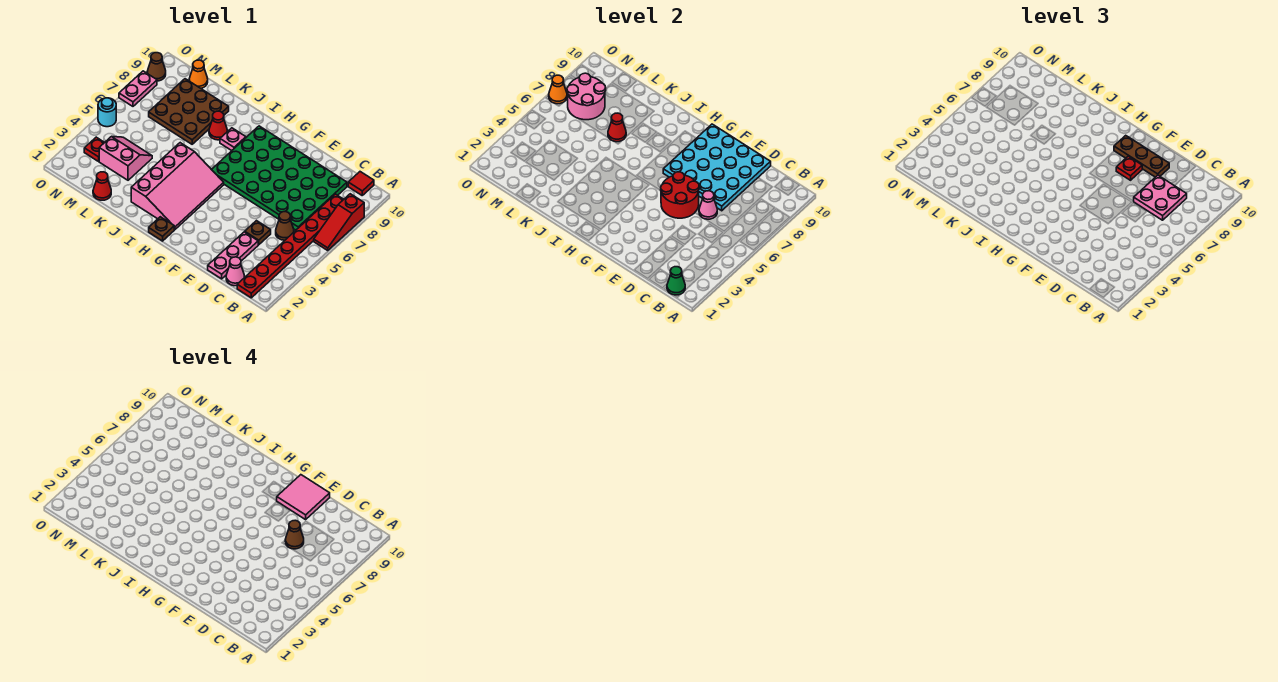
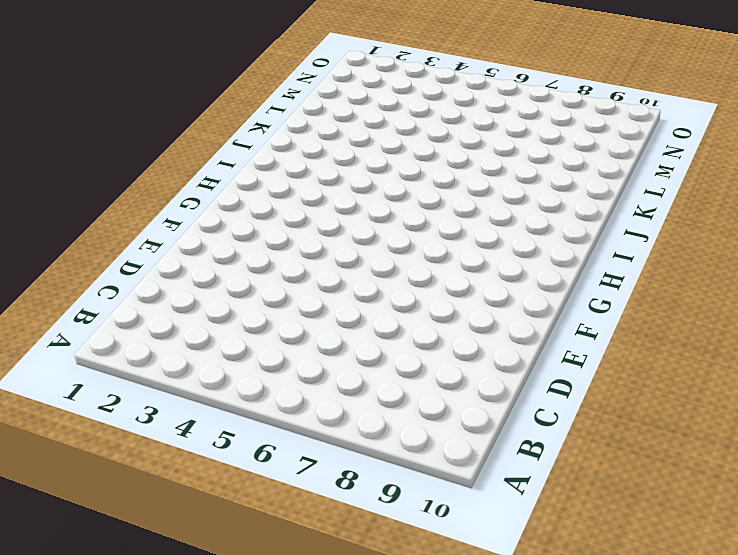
none -> red slope A6:A8 level 1 top 8
none -> red plate B1:B8 level 1
none -> red tile B10 level 1
none -> pink cone C1 level 1

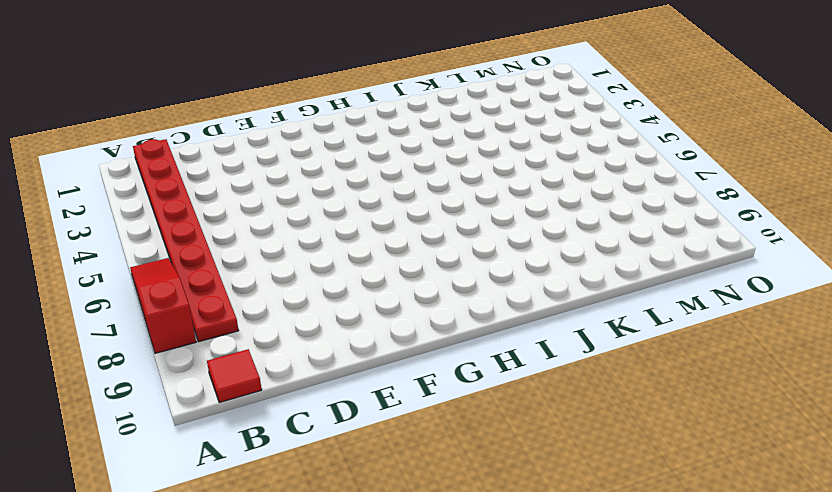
none -> pink cone C1 level 1
none -> brown cone C5 level 1
none -> green plate C6:H9 level 1
none -> pink plate D1:D3 level 1

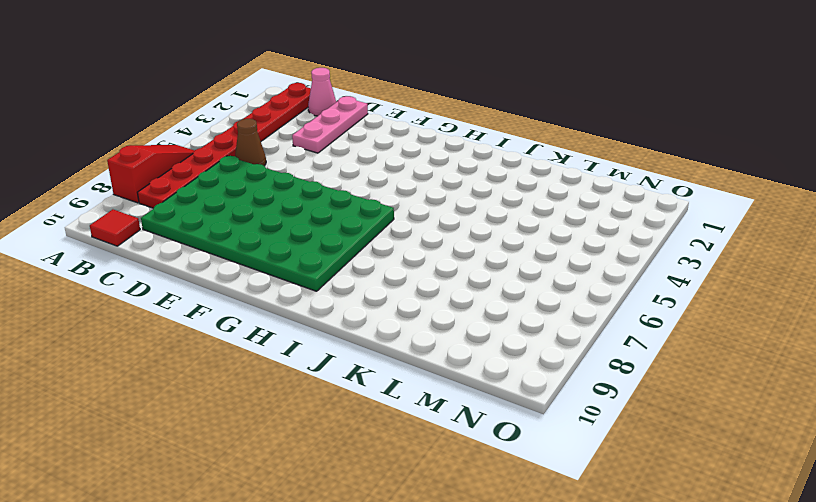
none -> brown plate D4 level 1
none -> brown plate H1 level 1
none -> pink slope H2:J5 level 1 top J
none -> pink plate I8 level 1

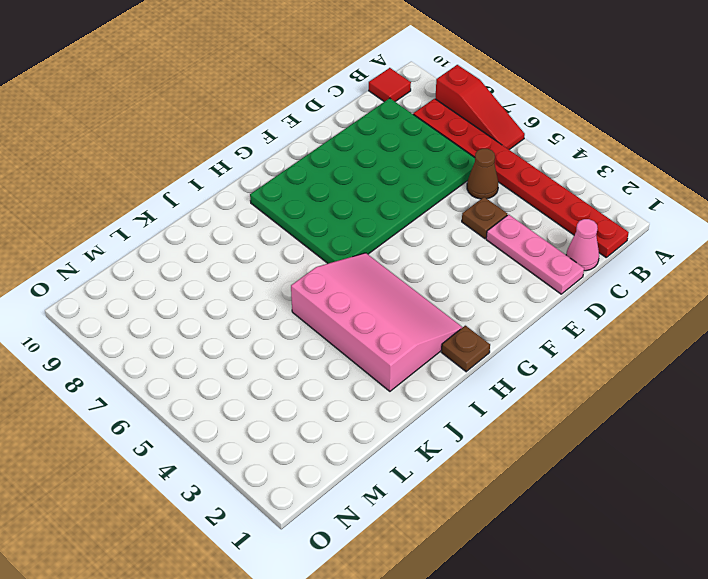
none -> pink plate I8 level 1
none -> red cone J8 level 1
none -> brown plate K7:M9 level 1
none -> red cone L1 level 1

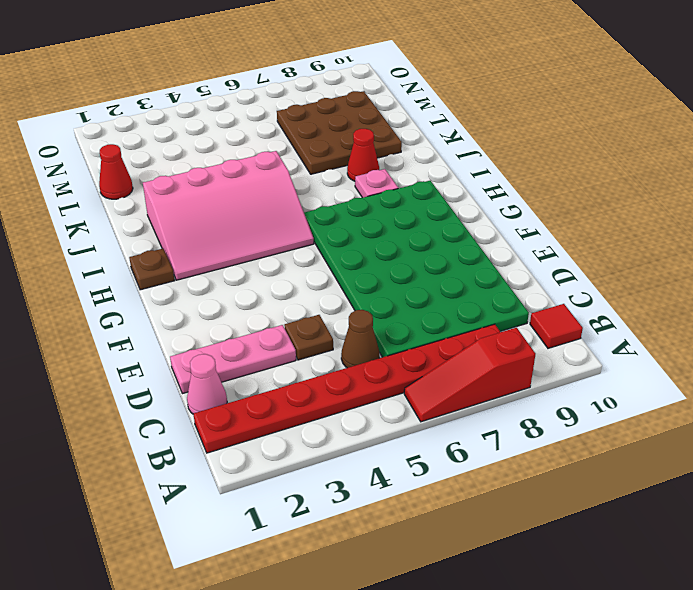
none -> pink slope L3:M4 level 1 top 3
none -> orange cone M10 level 1
none -> red plate N3 level 1
none -> cyan round brick O5 level 1

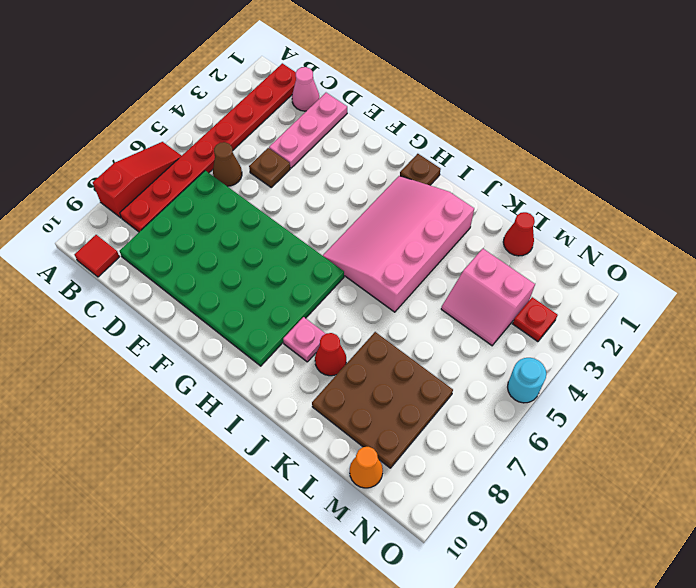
none -> pink plate O7:O8 level 1
none -> brown cone O9 level 1
none -> green cone B1 level 2
none -> pink cone D6 level 2

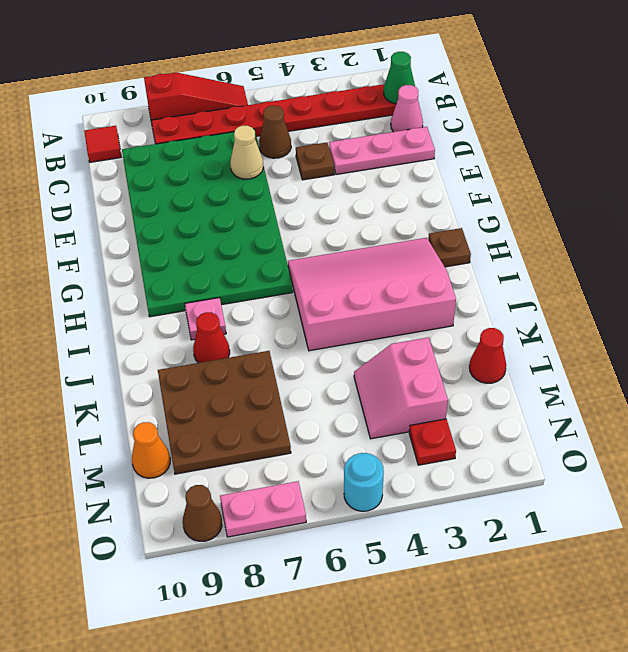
tan cone D6 level 2 -> pink cone D6 level 2
none -> cyan plate D7:G10 level 2
none -> red round brick E5:F6 level 2
none -> red cone K7 level 2
none -> pink round brick M7:N8 level 2

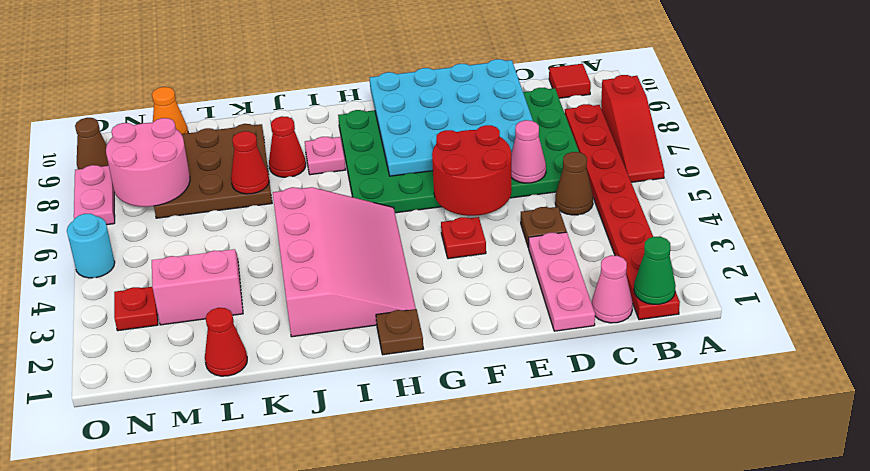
red plate F4 level 1 -> red plate F8 level 3
none -> orange cone O7 level 2
none -> pink plate C7:D8 level 3
none -> brown plate E9:G9 level 3
none -> brown cone D7 level 4

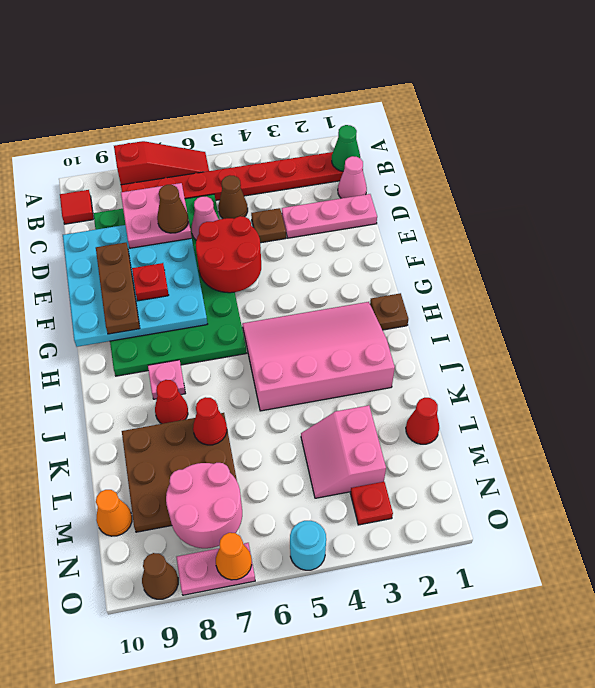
none -> pink tile E9:F10 level 4

